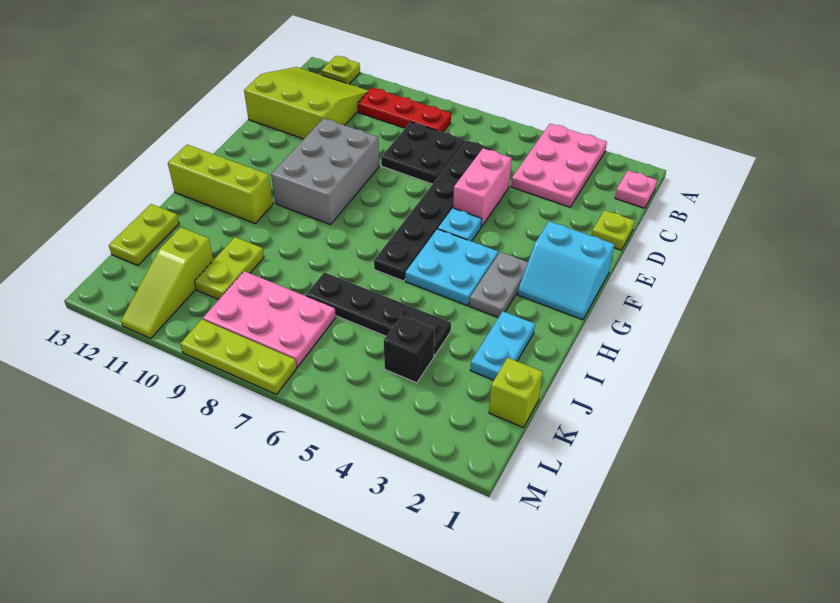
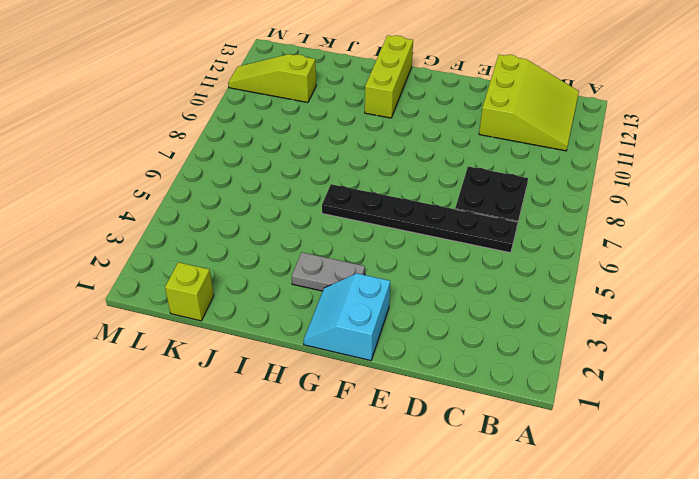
none -> pink plate A3:C4 level 1
none -> lime plate A12 level 1
none -> pink plate B1 level 1

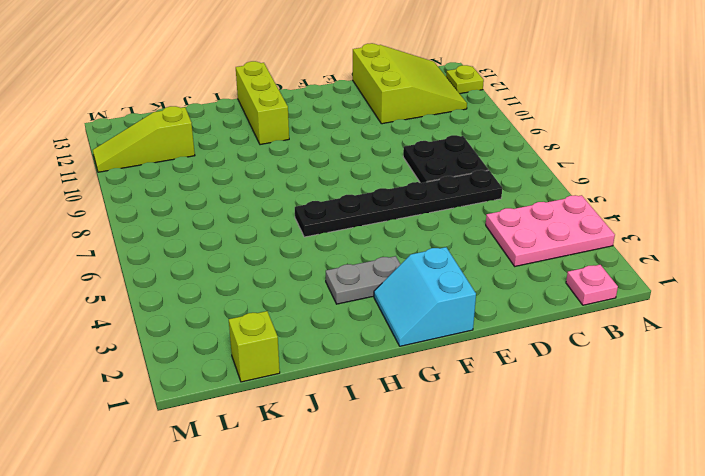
none -> red plate B8:B10 level 1
none -> lime plate D1 level 1
none -> pink brick D5:E5 level 1

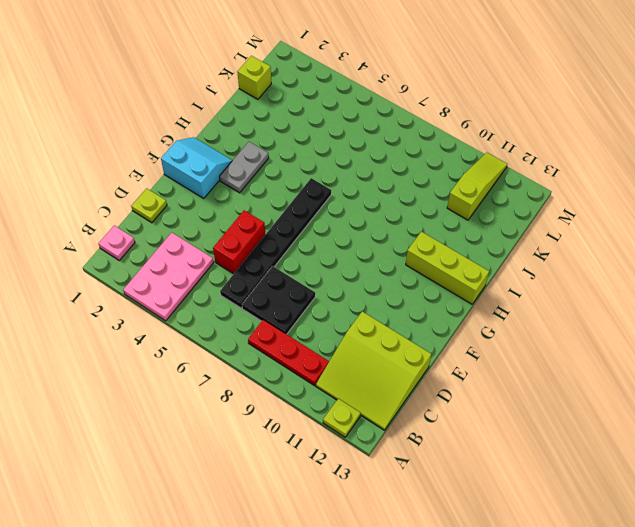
red brick D5:E5 level 1 -> pink brick D5:E5 level 1
none -> grey brick E9:G10 level 1
none -> cyan plate F5 level 1
none -> cyan plate G4:H5 level 1

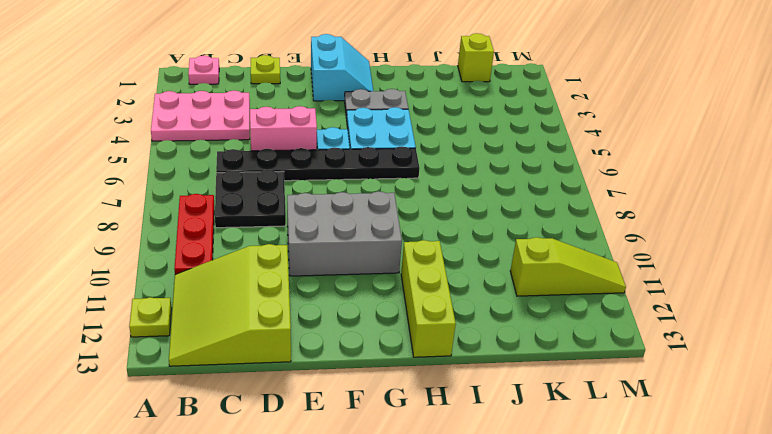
none -> cyan plate I2:J2 level 1
none -> black plate J4:J7 level 1
none -> lime plate J10:K10 level 1

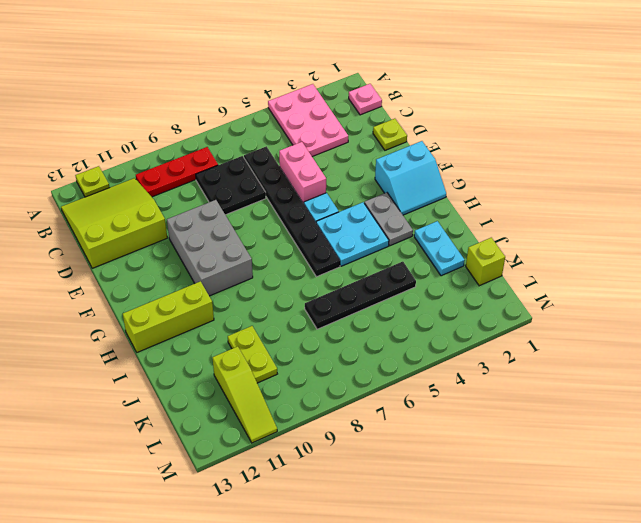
none -> lime plate J13:K13 level 1
none -> black brick K4 level 1
none -> pink plate K7:L9 level 1

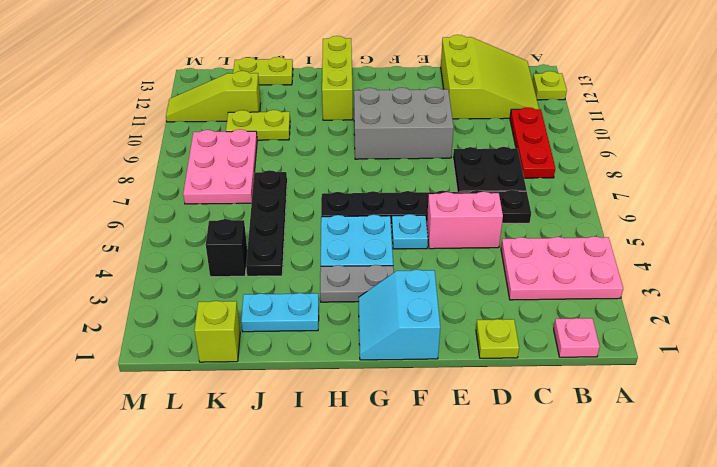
none -> lime plate M7:M9 level 1

